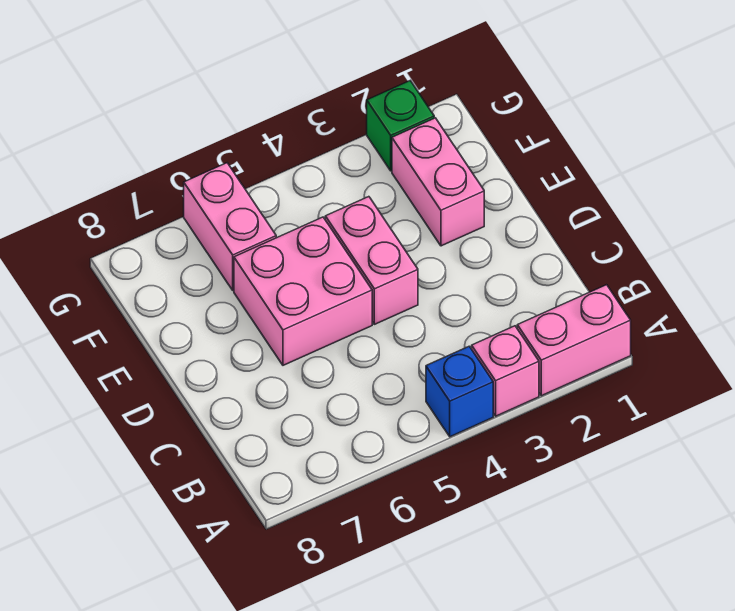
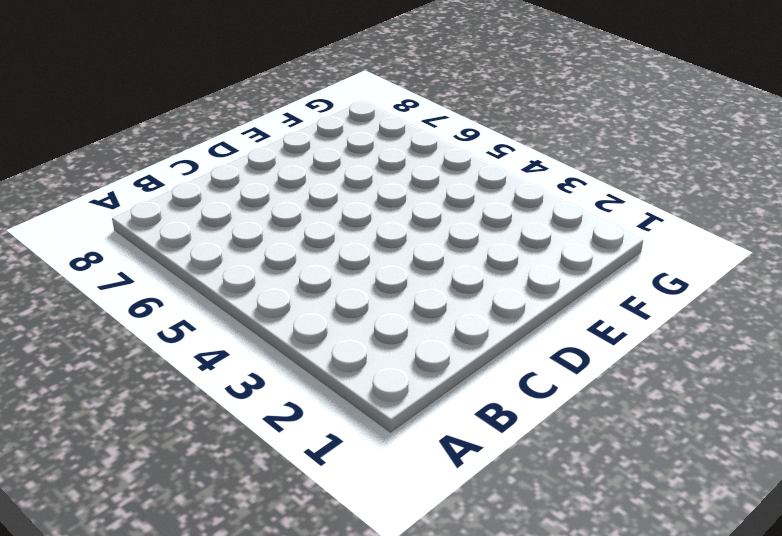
none -> pink brick A1:A2 level 1
none -> pink brick A3 level 1

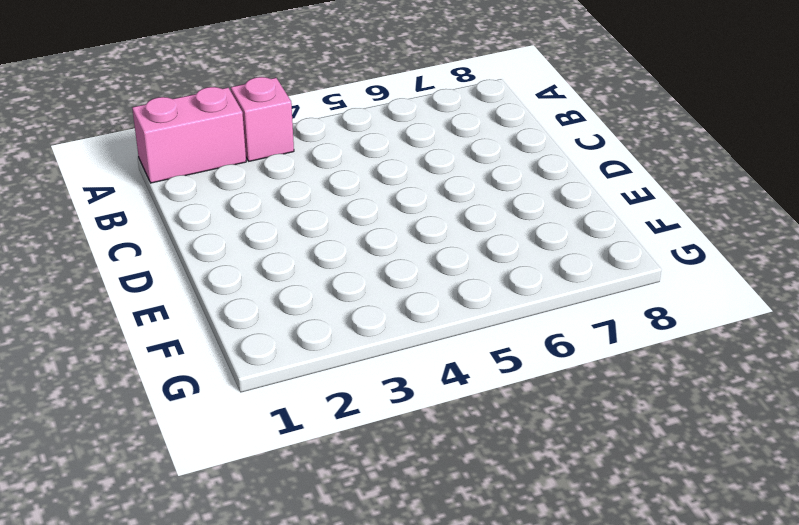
none -> blue brick A4 level 1
none -> pink brick D4:E4 level 1

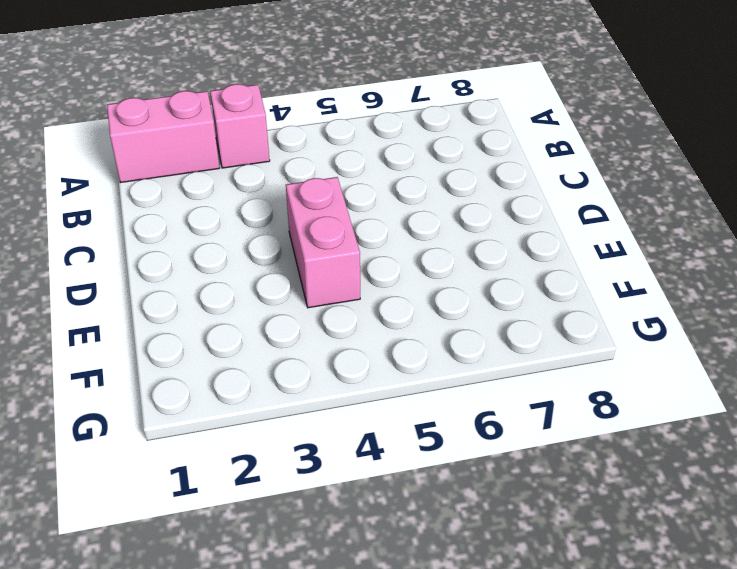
none -> blue brick A4 level 1
none -> pink brick D5:E6 level 1

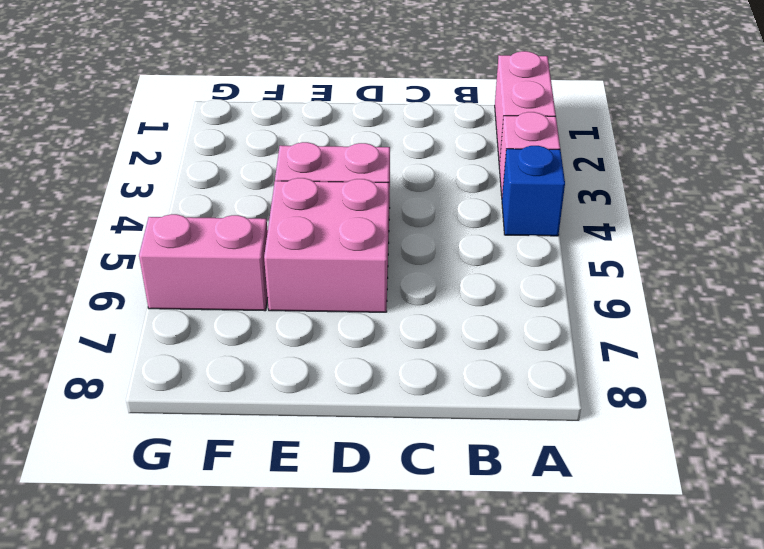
none -> pink brick E2:F2 level 1
none -> green brick G2 level 1

